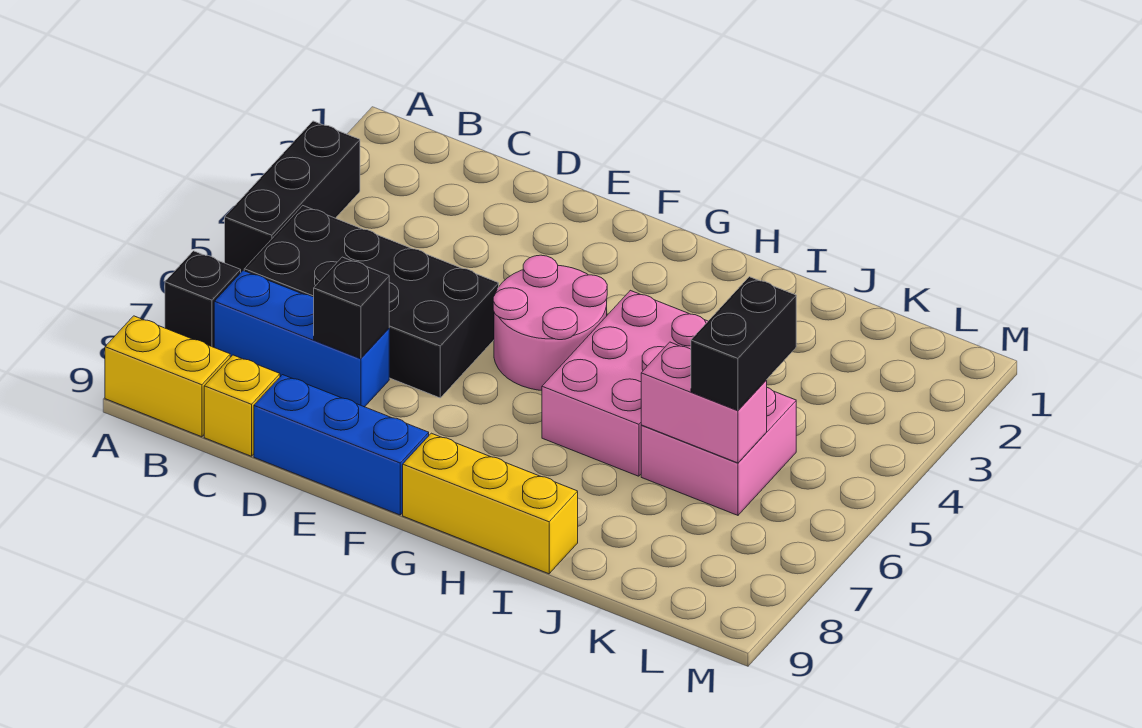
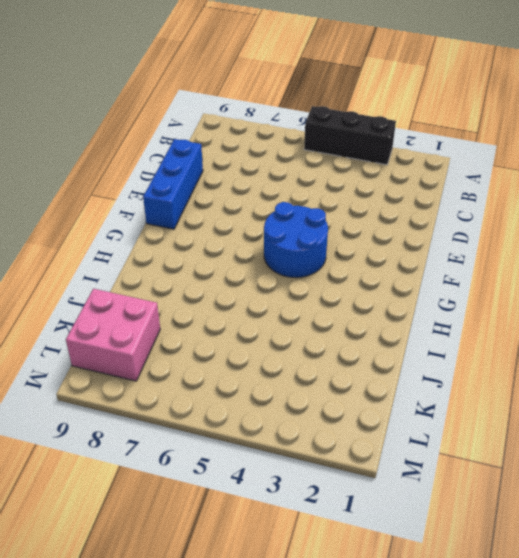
blue round brick F4:G5 level 1 -> pink round brick F4:G5 level 1
pink brick K8:L9 level 1 -> pink brick J5:K6 level 1
none -> black brick A7 level 1
none -> yellow brick A9:B9 level 1
none -> black brick B5:E6 level 1

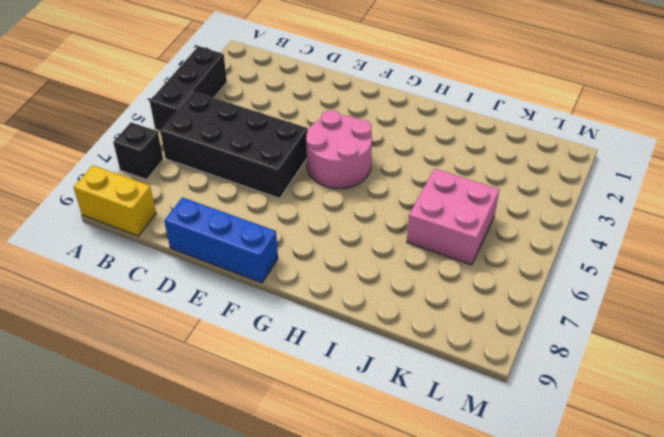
none -> blue brick B7:D7 level 1
none -> yellow brick C9 level 1
none -> yellow brick G9:I9 level 1

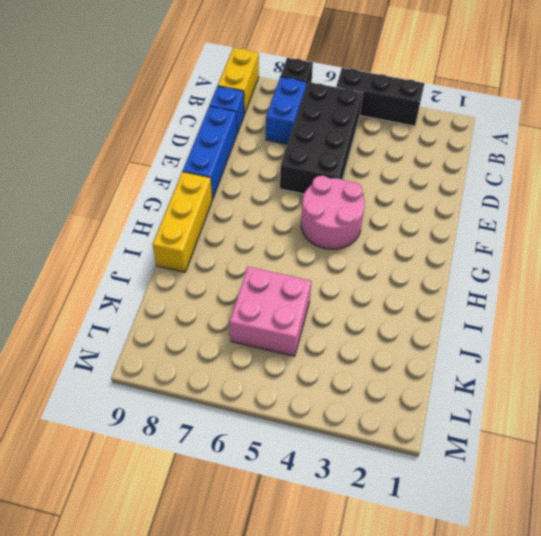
blue brick B7:C7 level 1 -> blue brick B7:D7 level 1
blue brick C9 level 1 -> yellow brick C9 level 1
none -> pink brick H4:I6 level 1
none -> black brick D7 level 2
none -> pink brick J6:K6 level 2

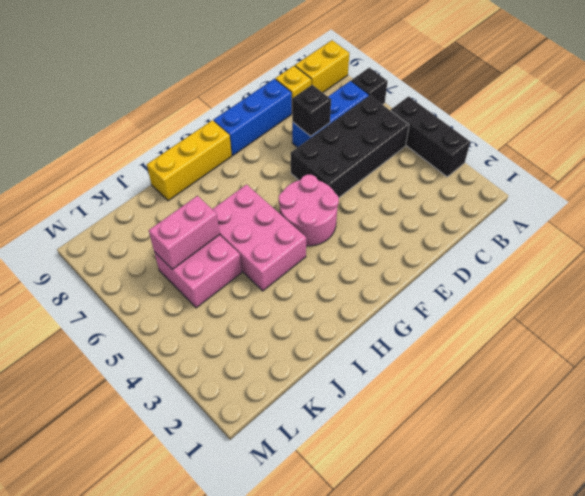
none -> black brick K5:K6 level 3

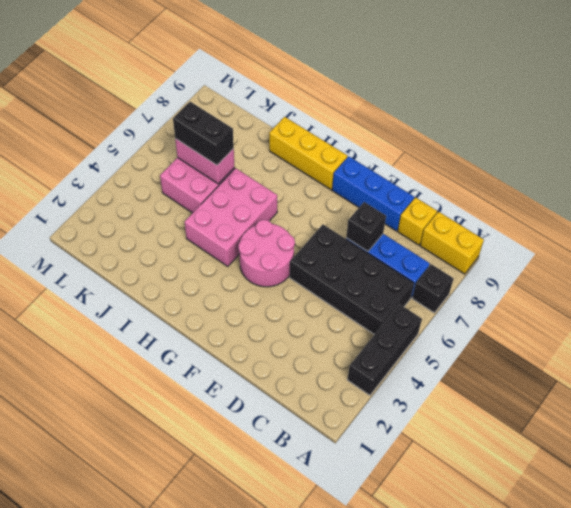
black brick J6:K6 level 3 -> black brick K5:K6 level 3

